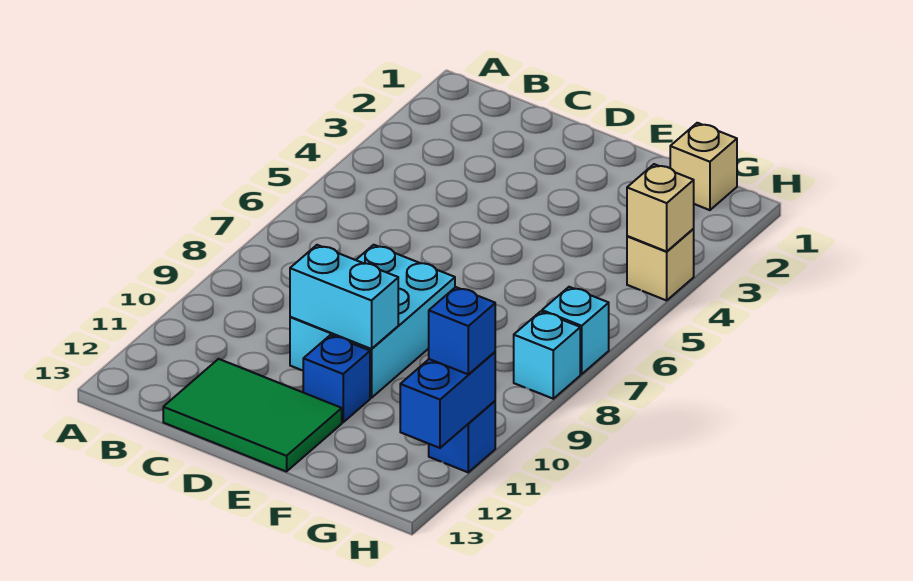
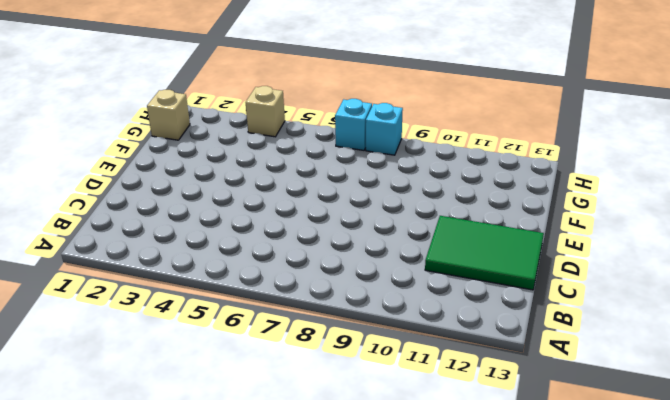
green tile C11:D13 level 1 -> green tile C12:E13 level 1
none -> cyan brick D8:E10 level 1
none -> blue brick E11 level 1
none -> blue brick H11 level 1

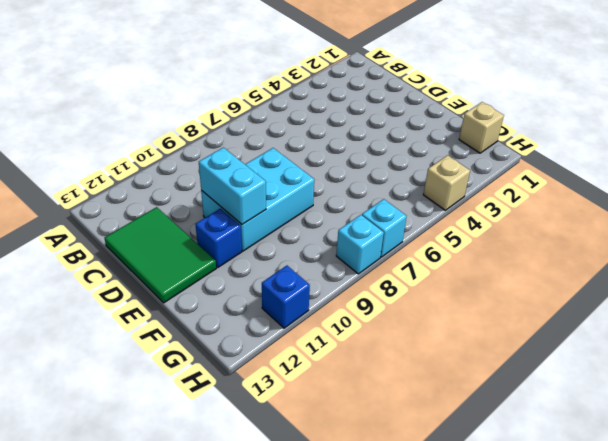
none -> tan brick H4 level 2
none -> blue brick H11:H12 level 2
none -> blue brick H11 level 3

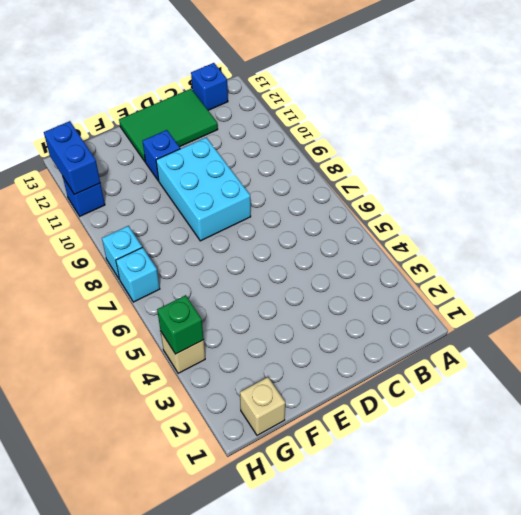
blue brick B13 level 1 -> blue brick H11 level 3
green brick H4 level 2 -> tan brick H4 level 2
none -> cyan brick D10:E10 level 2

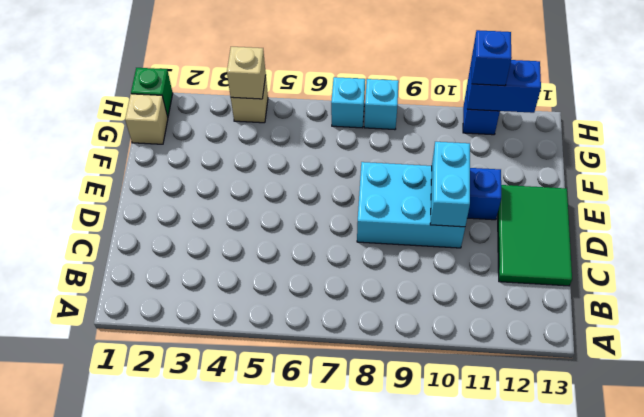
green brick H1 level 1 -> none

